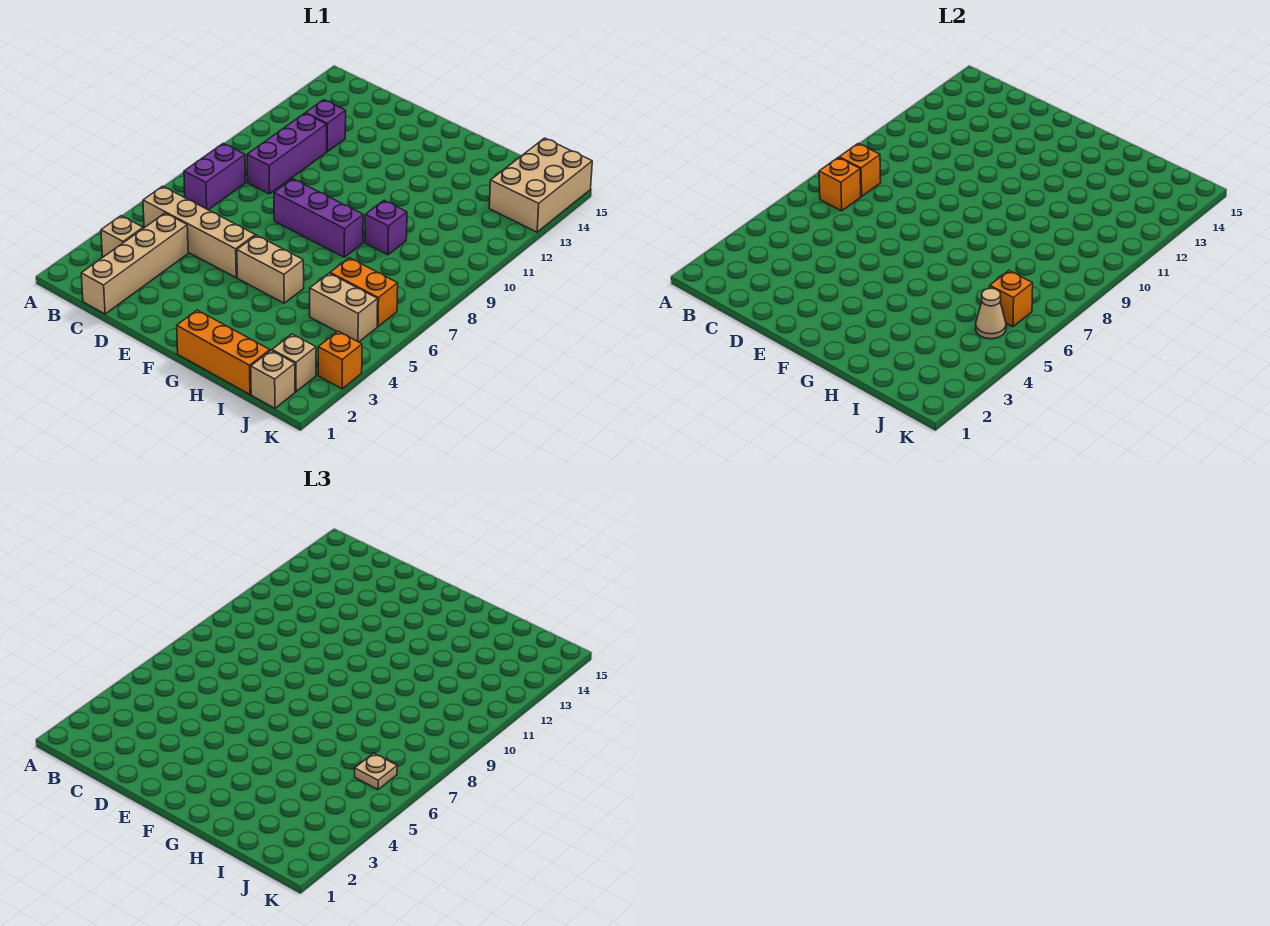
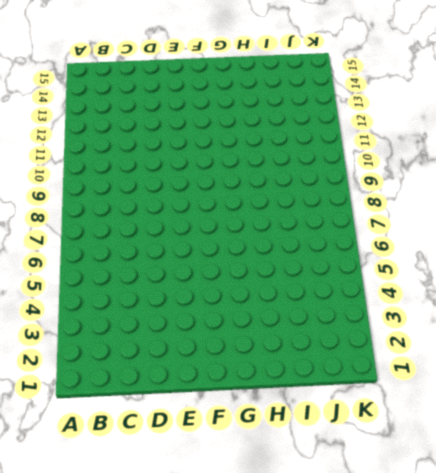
none -> tan brick B3 level 1
none -> tan brick B5:E5 level 1
none -> purple brick B7:B8 level 1

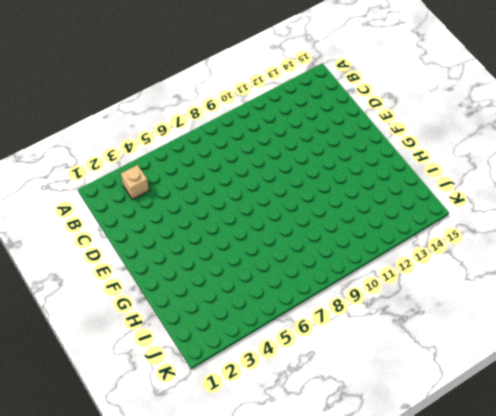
none -> tan brick B5:E5 level 1
none -> purple brick B7:B8 level 1
none -> tan brick C1:C4 level 1

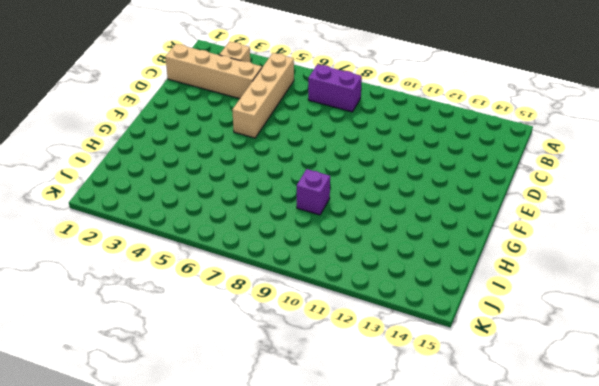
none -> purple brick C9:C11 level 1
none -> purple brick C12 level 1
none -> purple brick E8:G8 level 1

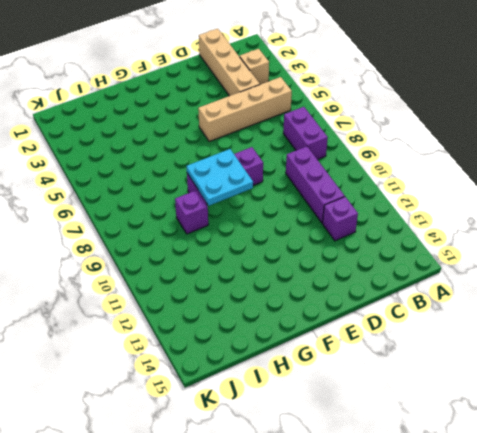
cyan plate F8:G9 level 2 -> none
none -> tan brick F5:G5 level 1
none -> orange brick G1:I1 level 1
none -> tan brick I5:J5 level 1

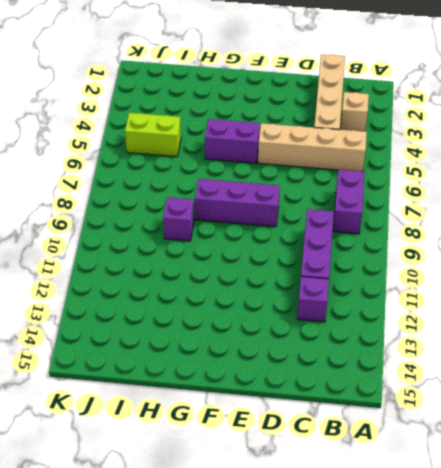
purple brick F5:G5 level 1 -> tan brick F5:G5 level 1
lime brick I5:J5 level 1 -> tan brick I5:J5 level 1
none -> orange brick G1:I1 level 1
none -> orange brick I6:J6 level 1
none -> tan brick J1 level 1

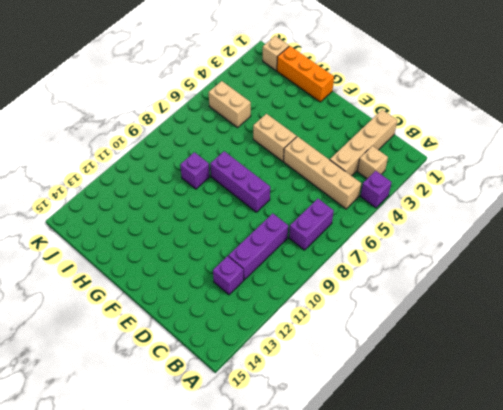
purple brick A4 level 1 -> none
none -> orange brick I6:J6 level 1
none -> tan brick J2 level 1
none -> tan brick J13:K15 level 1

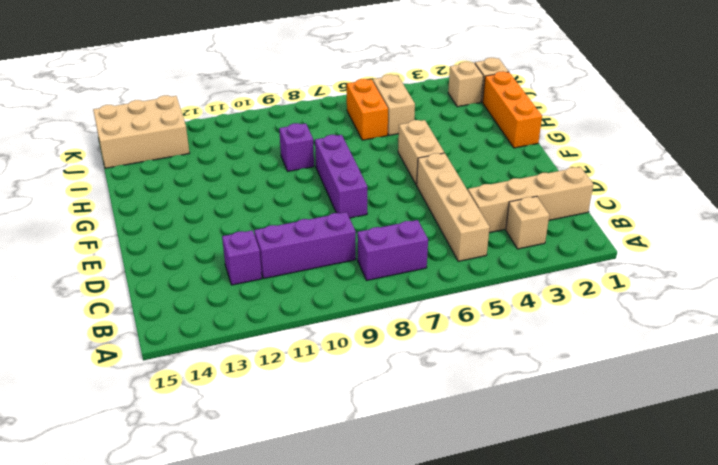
none -> orange brick K3 level 1
none -> orange brick B7 level 2
none -> orange brick B8 level 2

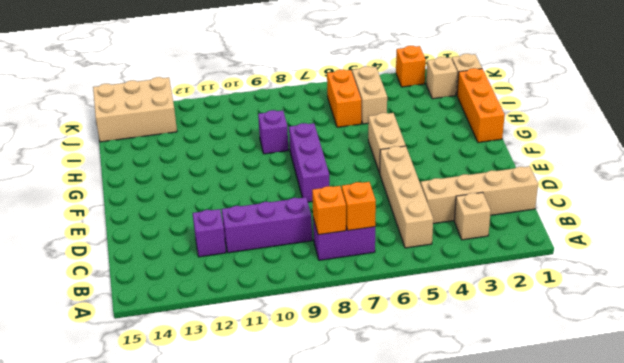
none -> tan cone J5 level 2
none -> orange brick J6 level 2
none -> tan plate J6 level 3

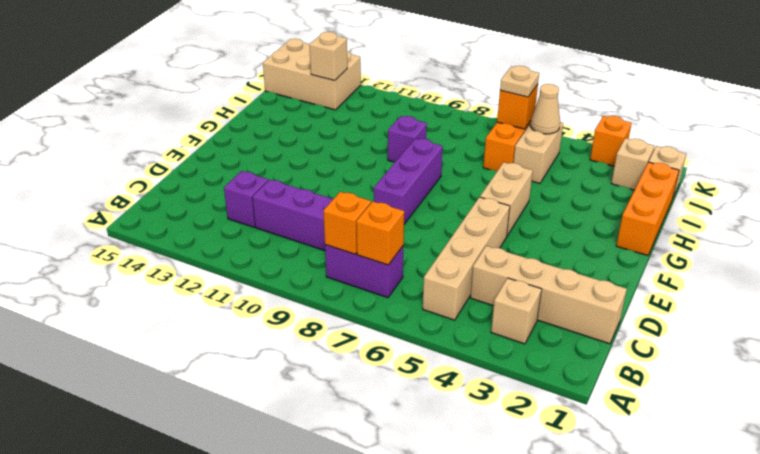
tan brick J13 level 2 -> none

